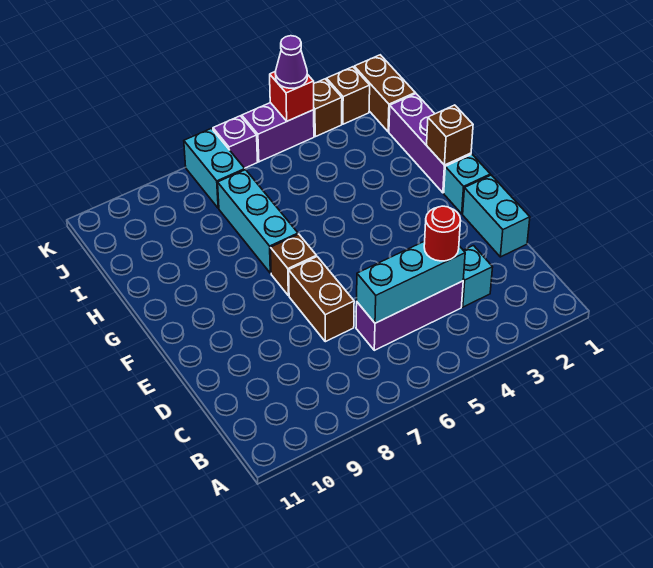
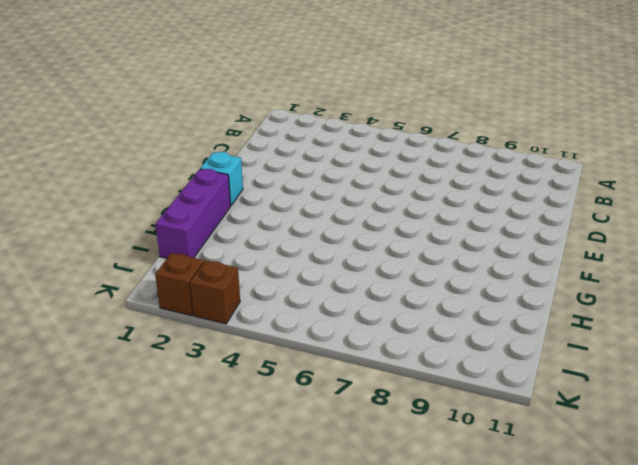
none -> cyan brick C3 level 1
none -> purple brick C4:C6 level 1
none -> cyan brick D1:E1 level 1

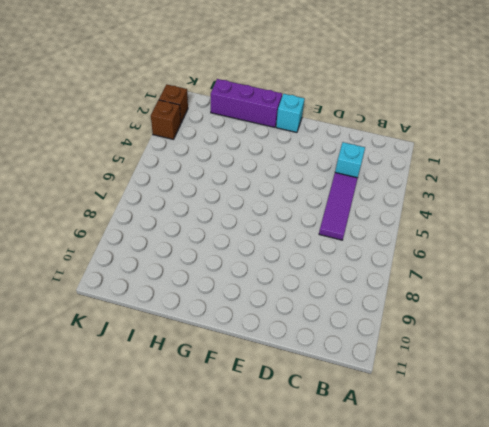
purple tile C4:C6 level 1 -> purple brick C4:C6 level 1
none -> cyan brick D1:E1 level 1
none -> brown brick D7:E7 level 1
none -> brown brick F7 level 1

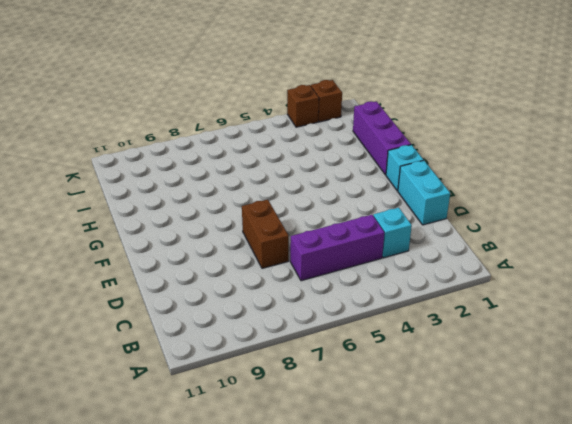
none -> brown brick F7 level 1
none -> cyan brick G7:I7 level 1
none -> brown brick J1:K1 level 1

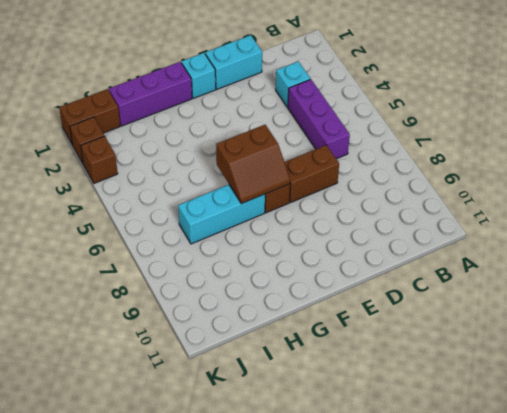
brown slope F6:G7 level 2 top 6 -> none
none -> cyan brick J7:K7 level 1
none -> purple brick K4:K5 level 1
none -> purple brick K6 level 1

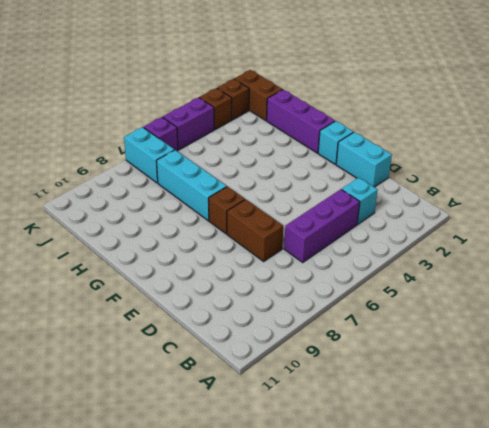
none -> cyan brick C4:C6 level 2
none -> brown brick G1 level 2
none -> red brick K4 level 2

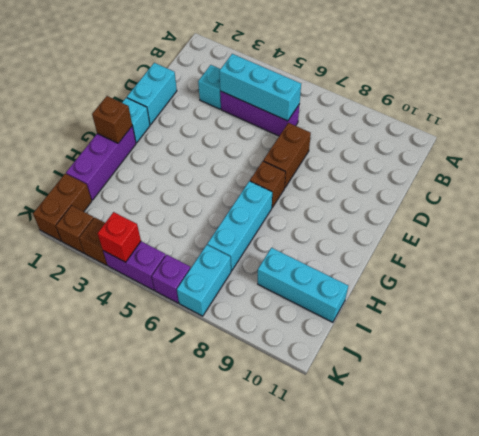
cyan brick I9:I11 level 1 -> none
none -> red round brick C4 level 3
none -> purple cone K4 level 3

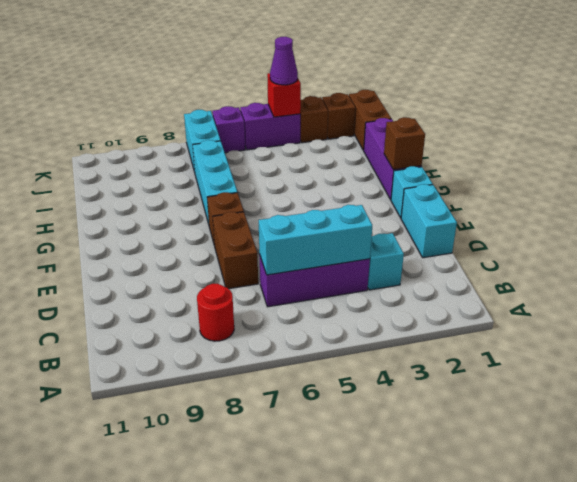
red round brick B8 level 1 -> red round brick C4 level 3

